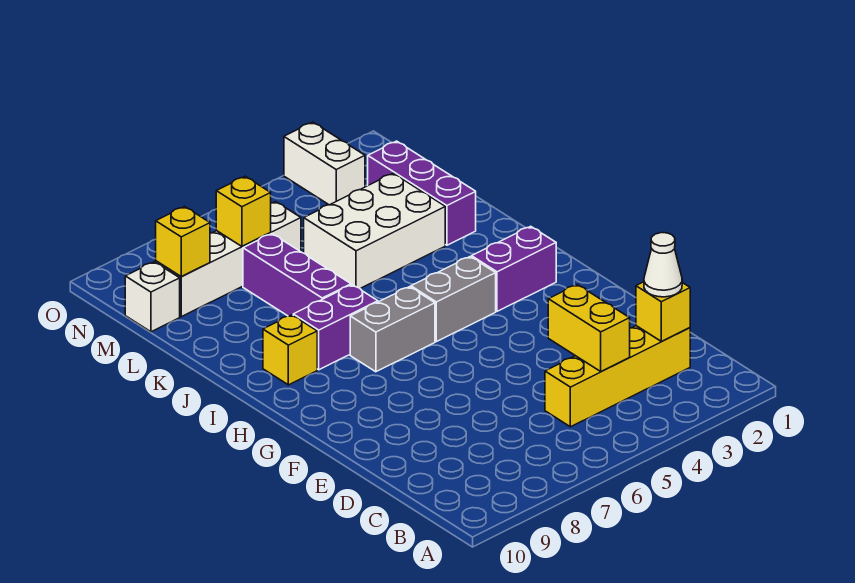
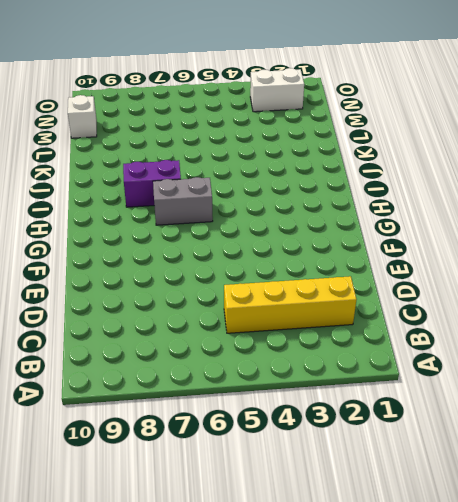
white brick N2:N3 level 1 -> white brick N3:O3 level 1
none -> purple brick H2:H3 level 1
none -> grey brick H4:H5 level 1
none -> yellow brick I9 level 1

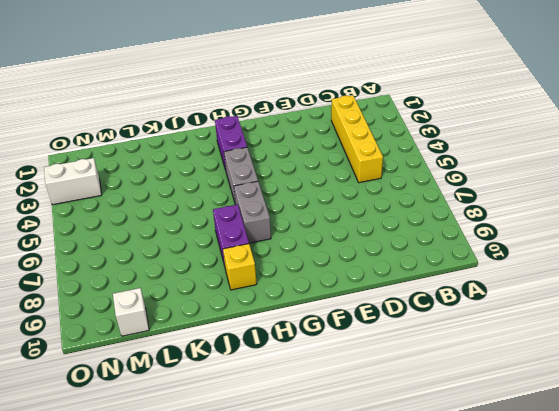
none -> purple brick J7:L7 level 1
none -> purple brick K2:M2 level 1
none -> white brick K3:L5 level 1

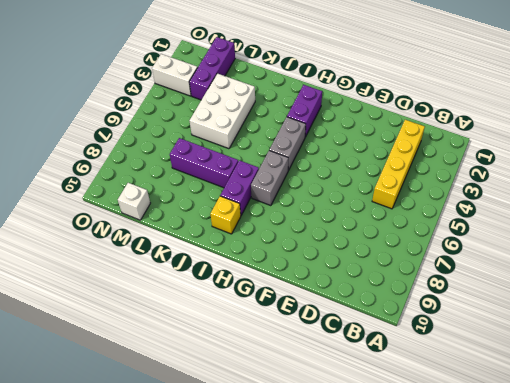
purple brick M1:M3 level 1 -> purple brick K2:M2 level 1
none -> white brick M6:M9 level 1
none -> yellow brick C2 level 2
none -> yellow brick C4:D4 level 2

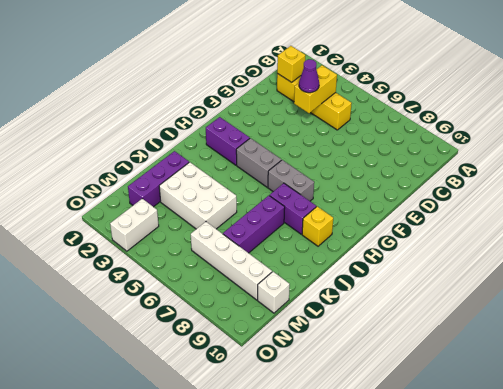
purple cone D4 level 3 -> none
none -> yellow brick M7 level 2
none -> yellow brick M9 level 2
none -> white cone C2 level 3

